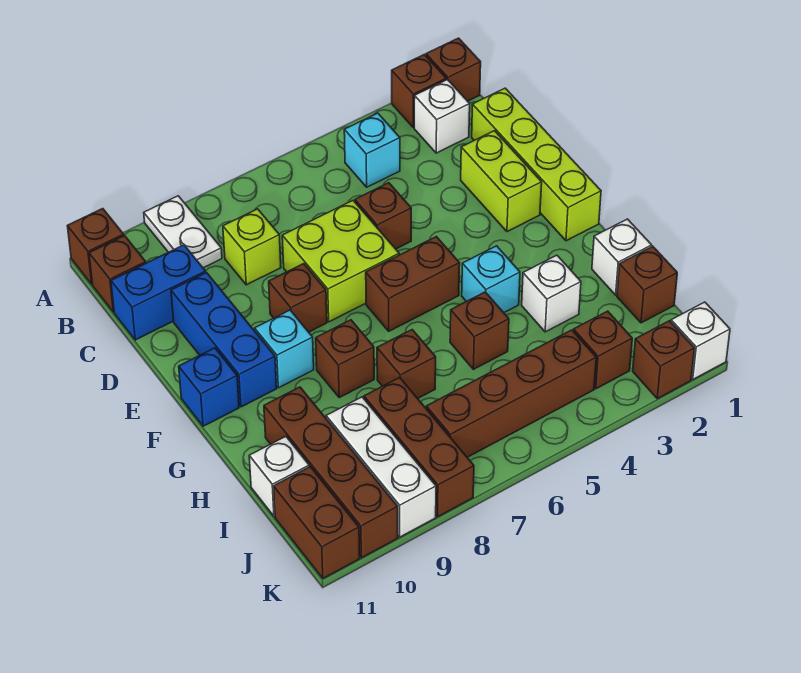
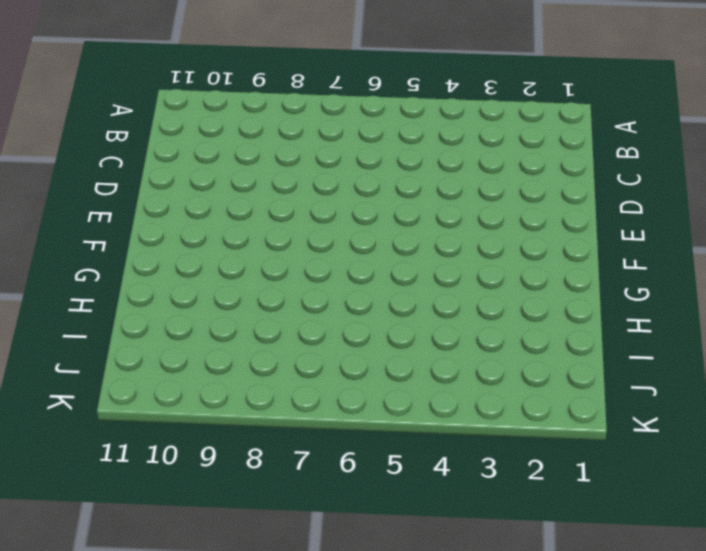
none -> brown brick A1 level 1
none -> brown brick A2 level 1
none -> white plate A9:B9 level 1
none -> brown brick A11 level 1

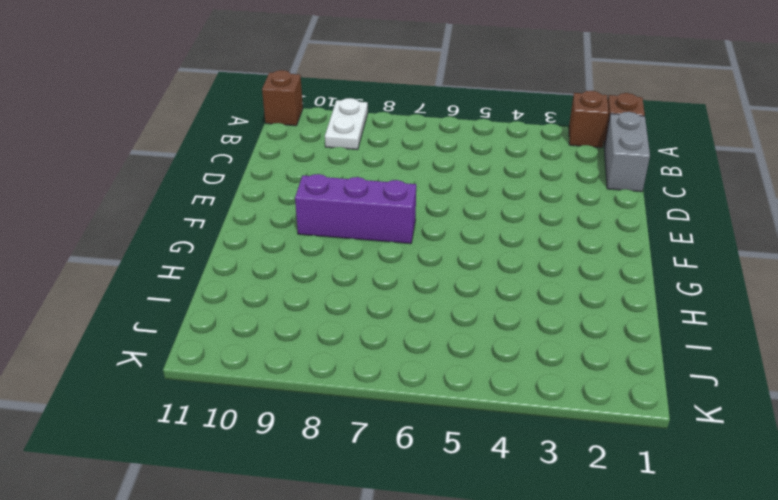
grey brick B1:C1 level 1 -> lime brick C1:F1 level 1
purple brick F7:F9 level 1 -> cyan brick F9 level 1
none -> white brick B2 level 1
none -> cyan brick B4 level 1
none -> brown brick B11 level 1
none -> lime brick C8 level 1

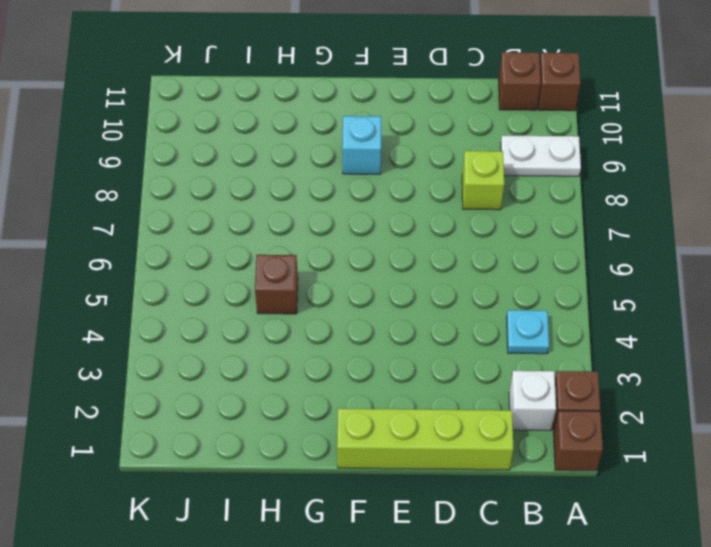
cyan plate B4 level 1 -> cyan brick B4 level 1
none -> blue brick C10:C11 level 1
none -> lime brick D2:E2 level 1
none -> brown brick D5 level 1
none -> lime brick D6:E7 level 1

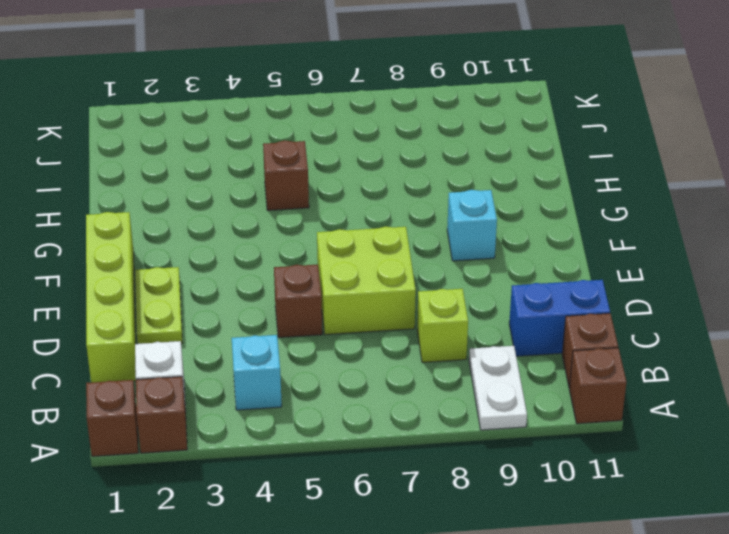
lime plate D2:E2 level 1 -> lime brick D2:E2 level 1
none -> blue brick D10:F10 level 1
none -> brown brick E8 level 1
none -> brown brick F5:F6 level 1
none -> blue brick F11 level 1

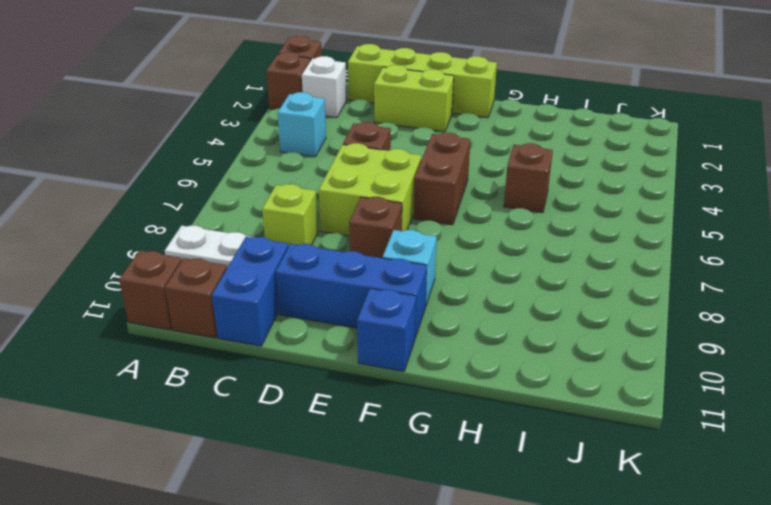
none -> cyan brick G4 level 1
none -> brown brick G8 level 1
none -> white brick H1 level 1
none -> white brick H3 level 1

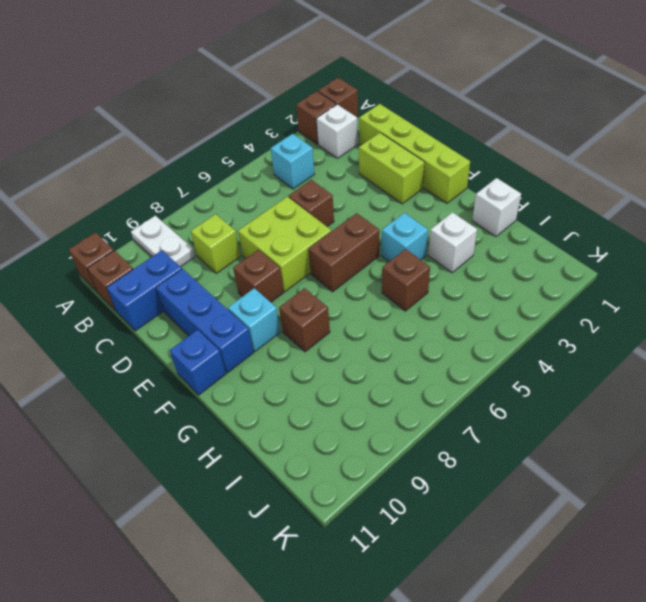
none -> brown brick H7 level 1
none -> brown brick H10:K10 level 1
none -> brown brick I1 level 1
none -> brown brick I8:K8 level 1

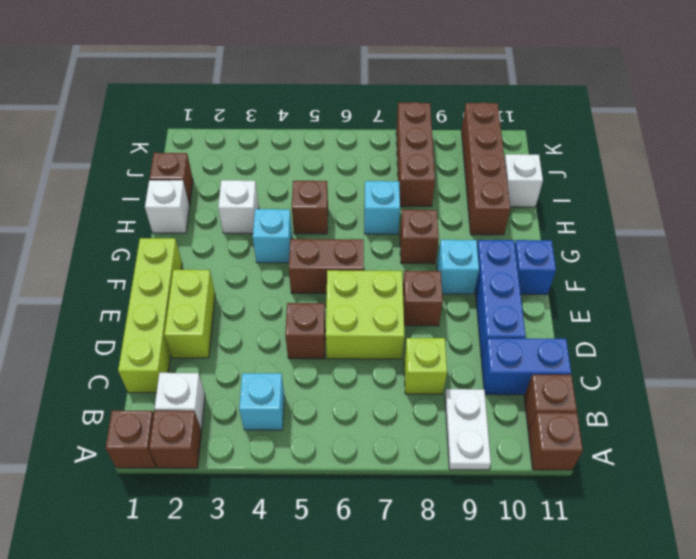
cyan brick H7 level 1 -> brown brick H7 level 1
none -> white brick I9:K9 level 1
none -> brown brick J3 level 1
none -> brown brick J4:J7 level 1
none -> brown brick J11:K11 level 1

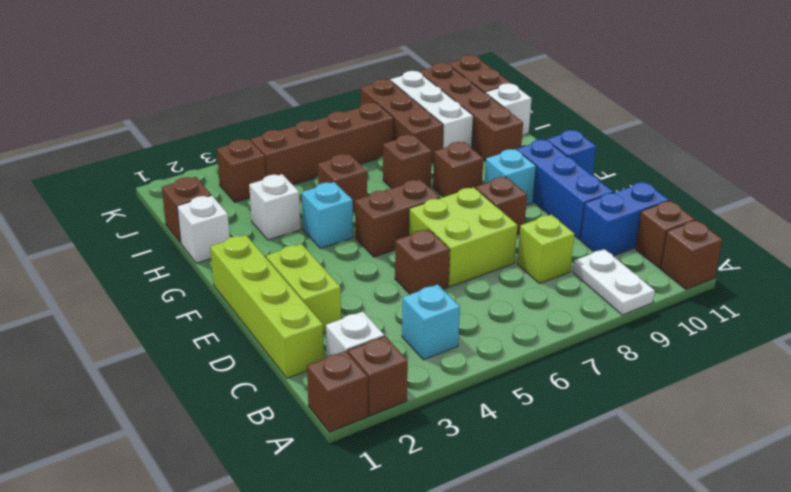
none -> white brick K1 level 1
none -> brown brick K2 level 1

